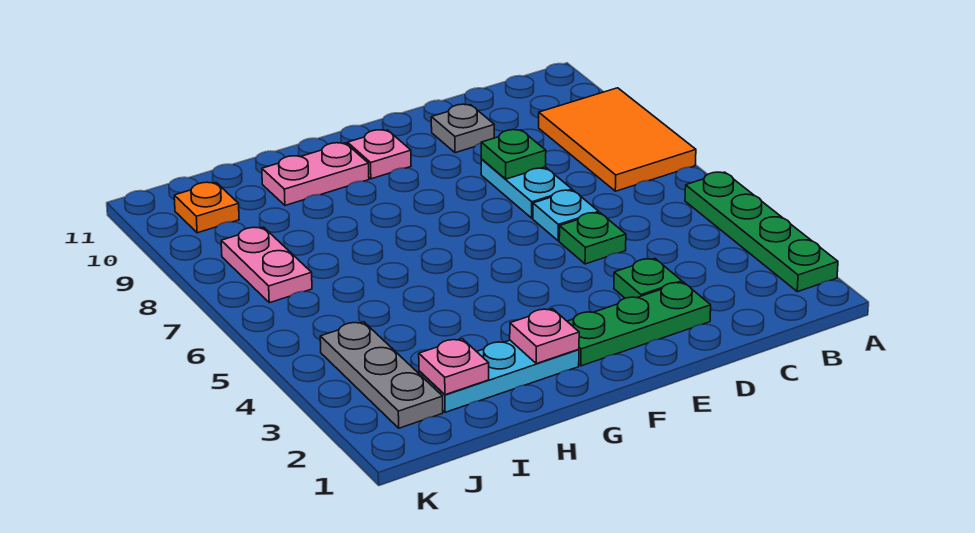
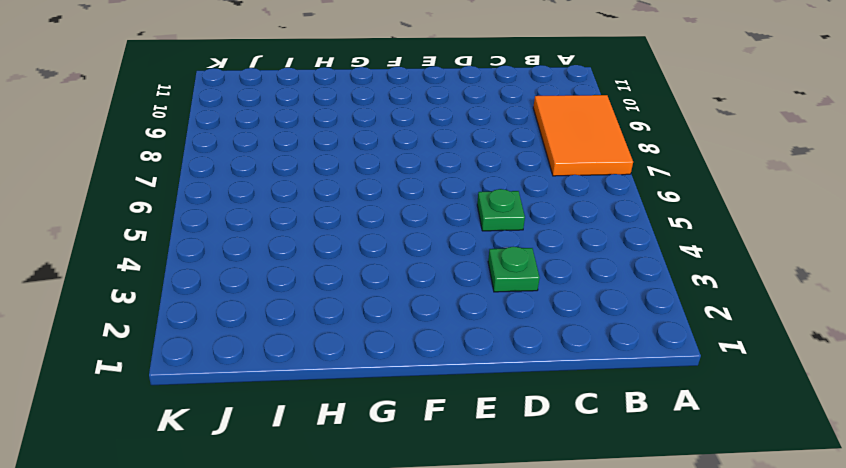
none -> green plate A2:A5 level 1
none -> green plate D2:F2 level 1
none -> cyan plate D6 level 1

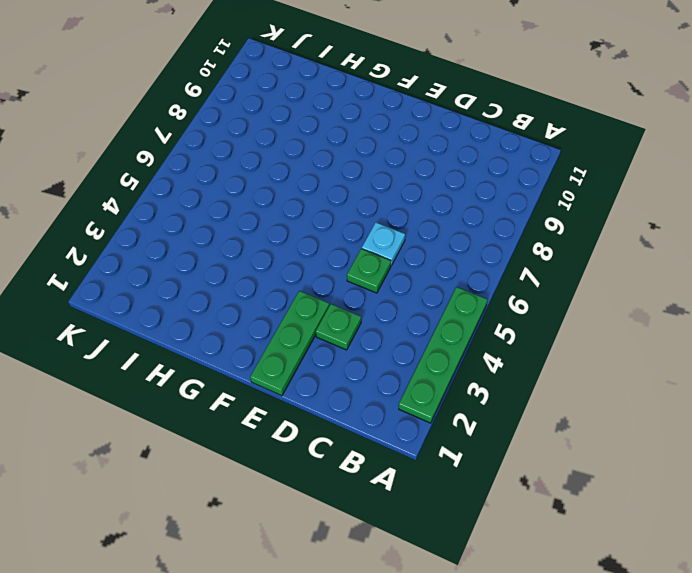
green plate E1:E3 level 1 -> green plate D2:F2 level 1
none -> orange tile A7:B9 level 1
none -> cyan plate D7:D8 level 1
none -> grey plate D10 level 1

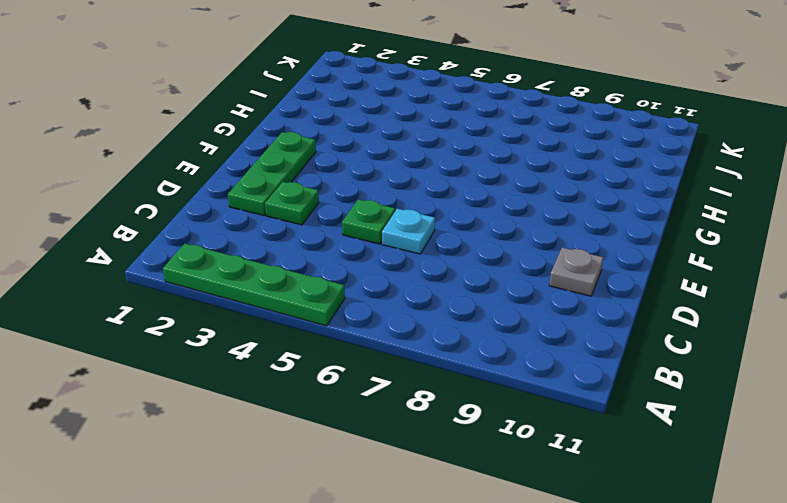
none -> orange tile A7:B9 level 1
none -> cyan plate D7:D8 level 1
none -> pink plate F10 level 1

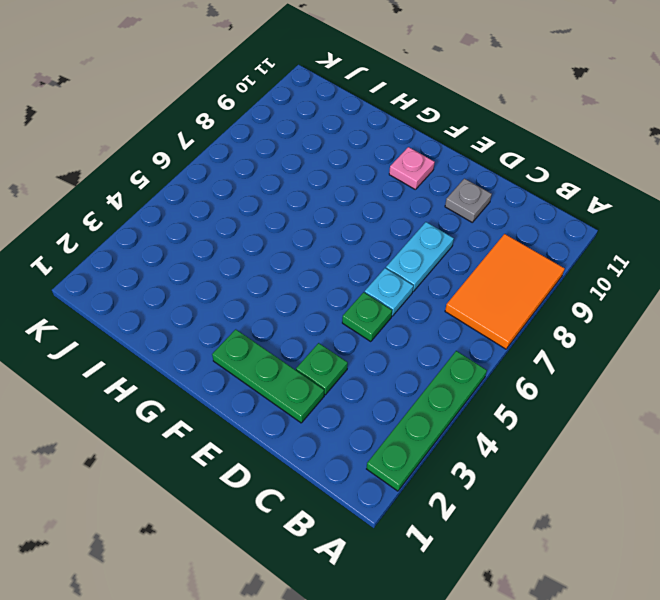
none -> cyan plate G2:I2 level 1
none -> pink plate G10:H10 level 1
none -> grey plate J2:J4 level 1

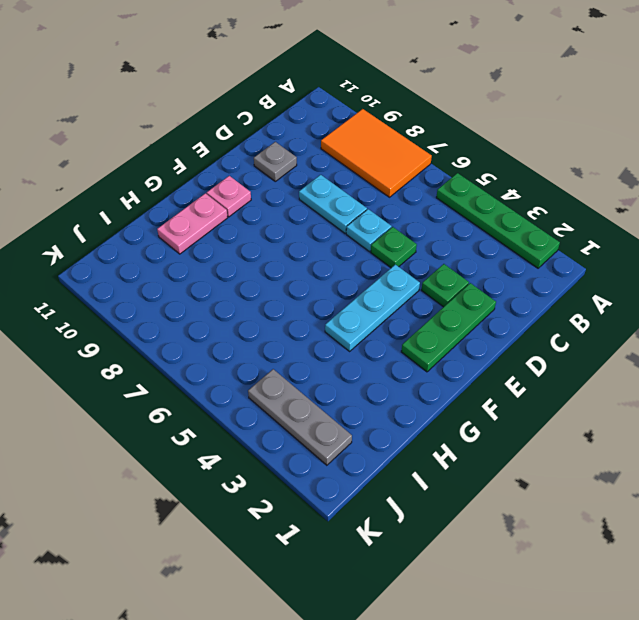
cyan plate E4:G4 level 1 -> cyan plate G2:I2 level 1
none -> pink plate J7:J8 level 1
none -> orange plate J10 level 1
none -> green plate D8 level 2

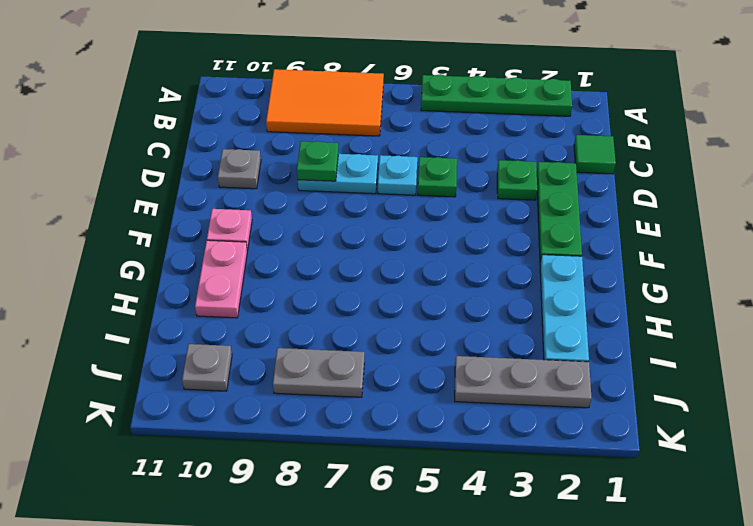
green tile C1 level 1 -> none
grey plate J7:J8 level 1 -> pink plate J7:J8 level 1
grey plate J10 level 1 -> orange plate J10 level 1
none -> pink plate G2 level 2
none -> pink plate I2 level 2

